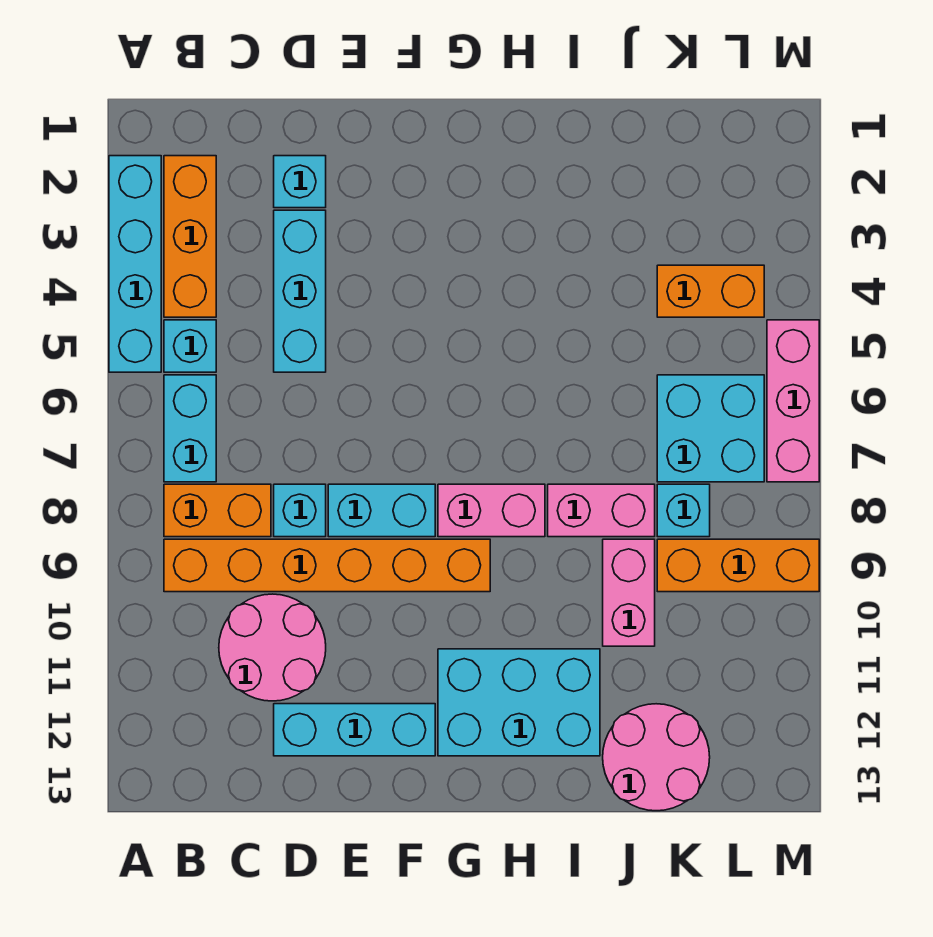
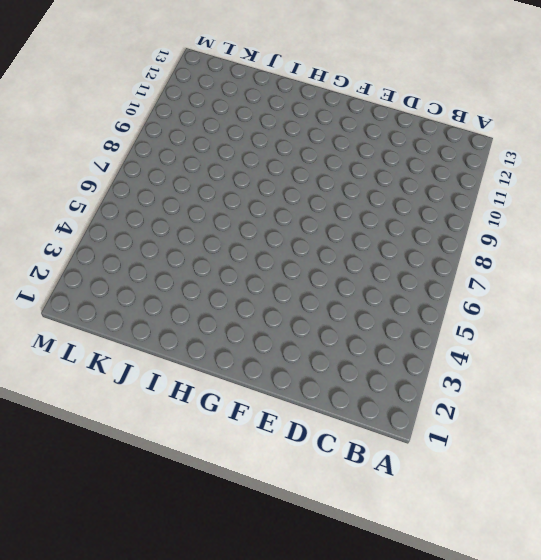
none -> cyan brick A2:A5 level 1
none -> orange brick B2:B4 level 1
none -> cyan brick B5 level 1

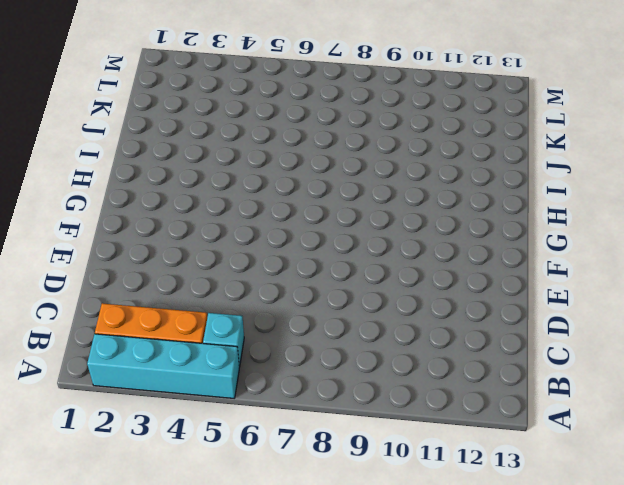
none -> cyan brick B6:B7 level 1
none -> orange brick B8:C8 level 1
none -> orange brick B9:G9 level 1

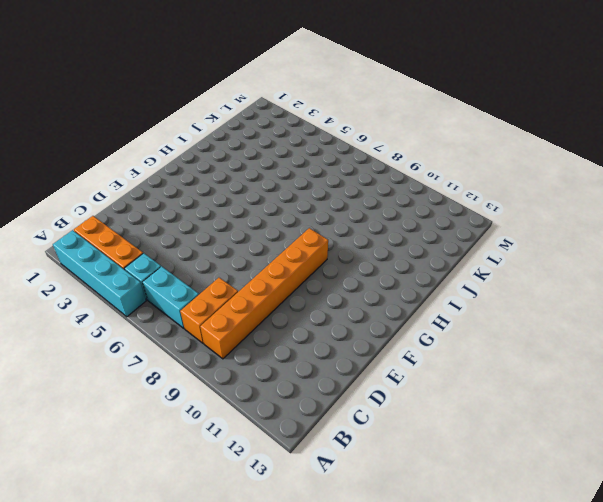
none -> pink round brick C10:D11 level 1
none -> cyan brick D2 level 1
none -> cyan brick D3:D5 level 1

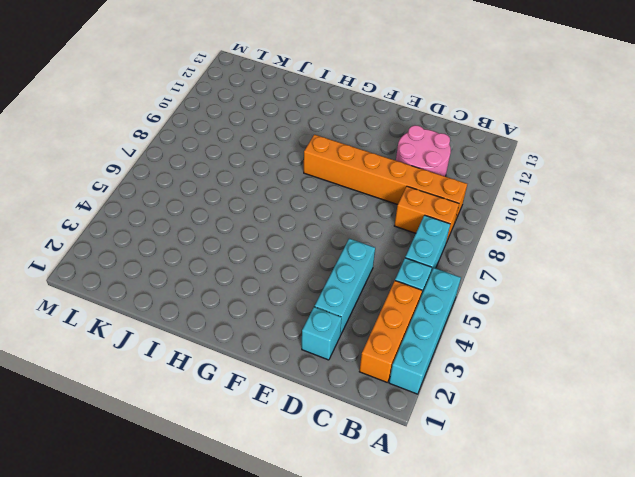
none -> cyan brick D8 level 1
none -> cyan brick D12:F12 level 1
none -> cyan brick E8:F8 level 1

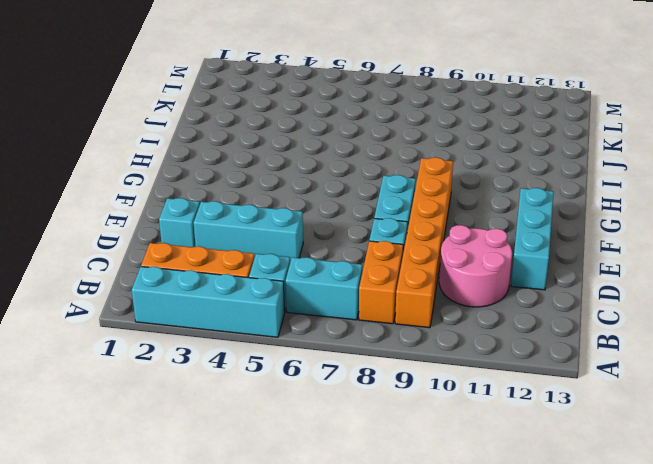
none -> pink brick G8:H8 level 1
none -> cyan brick G11:I12 level 1
none -> pink brick I8:J8 level 1

